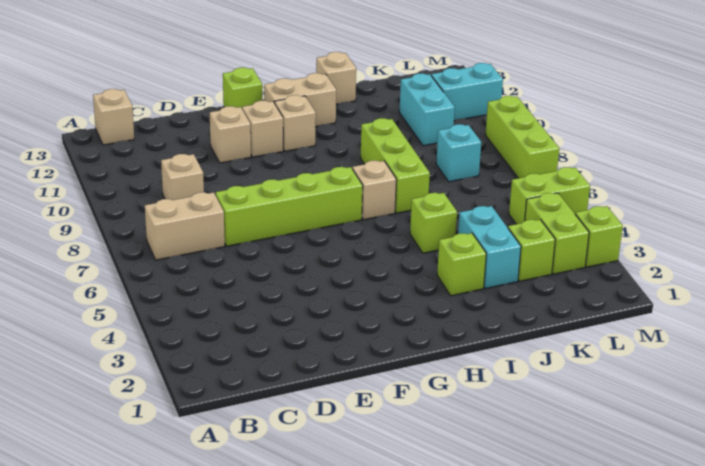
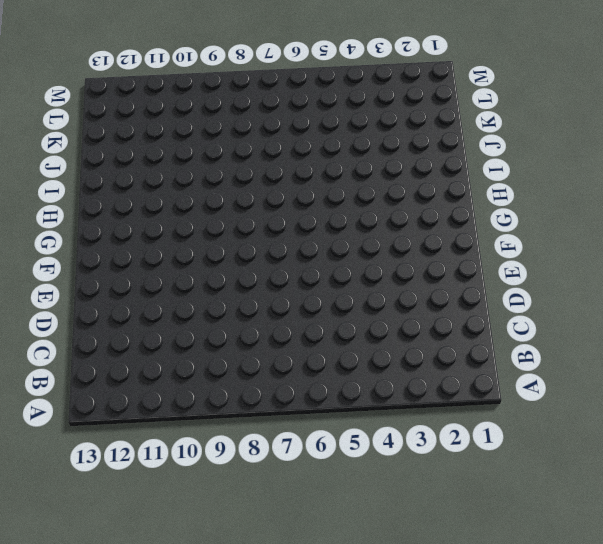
none -> tan brick B7:C7 level 1
none -> tan brick B13 level 1
none -> tan brick C9 level 1

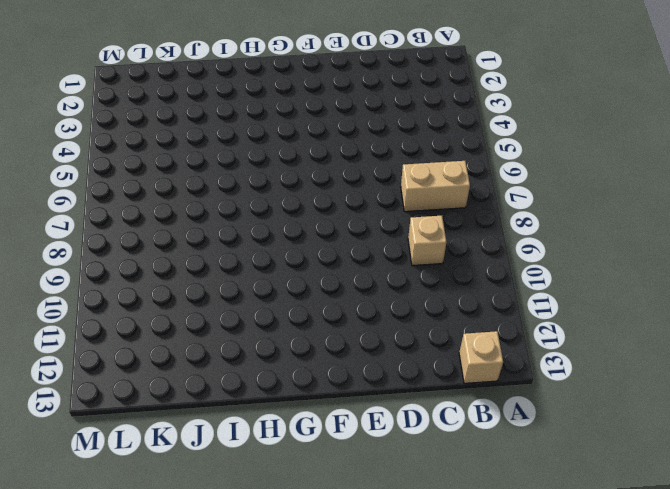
none -> lime brick D7:G7 level 1
none -> tan brick E11 level 1
none -> tan brick F11 level 1

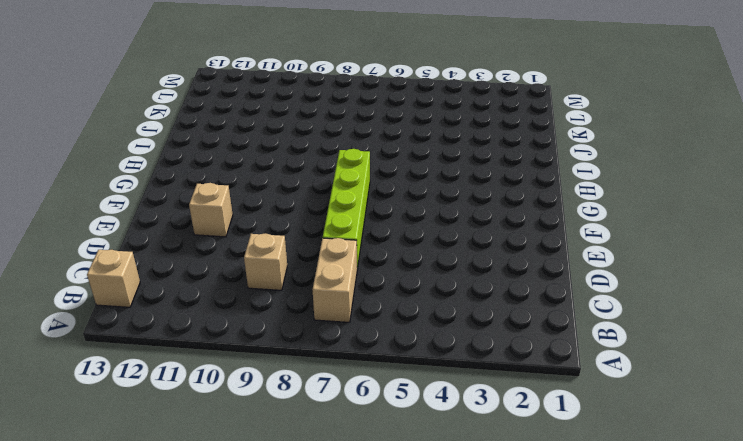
none -> tan brick F11 level 1
none -> lime brick F13 level 1
none -> tan brick G11 level 1

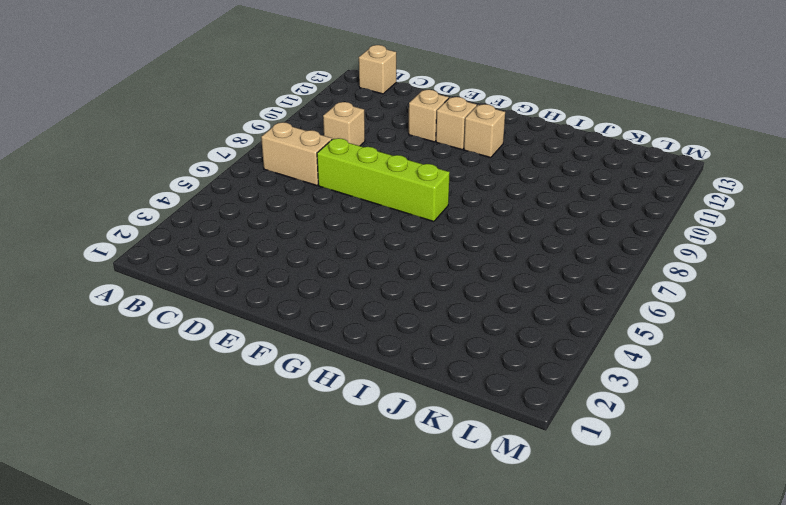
none -> lime brick F13 level 1
none -> tan brick G12:H12 level 1
none -> tan brick H7 level 1

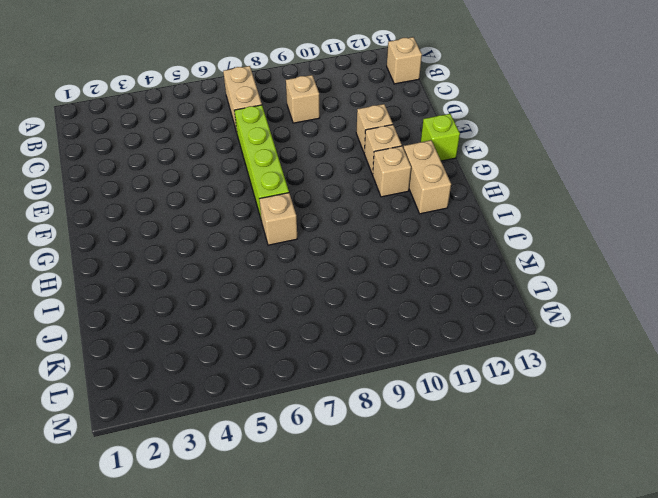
none -> lime brick I3 level 1
none -> lime brick I5 level 1
none -> lime brick I7:I9 level 1

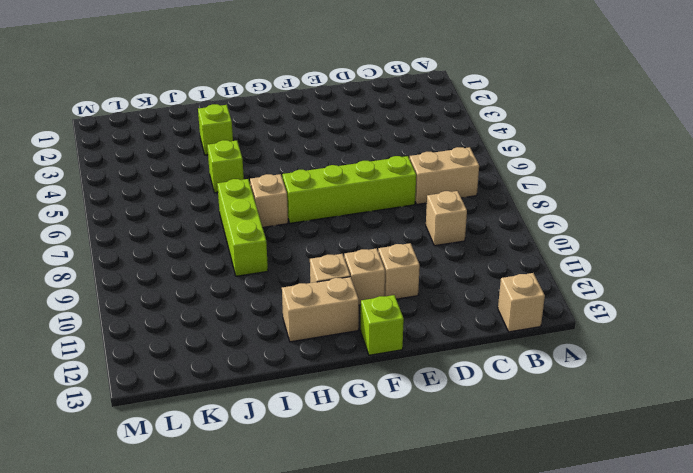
none -> tan brick I13 level 1
none -> cyan brick J3:J4 level 1
none -> lime brick K3 level 1

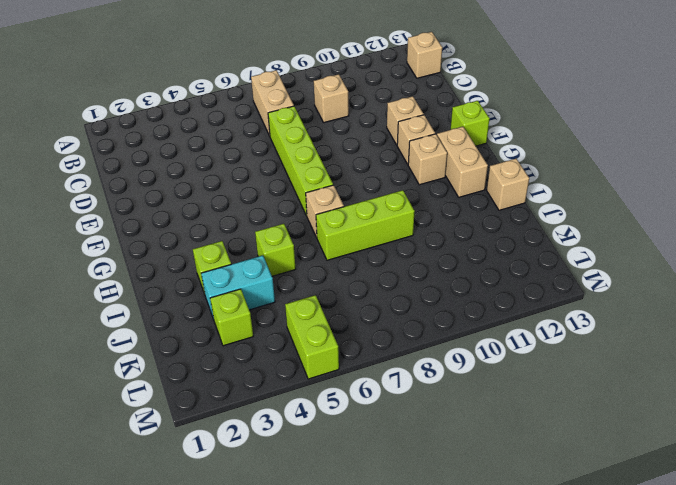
none -> cyan brick K8 level 1
none -> cyan brick K10:K11 level 1
none -> lime brick L3:L4 level 1

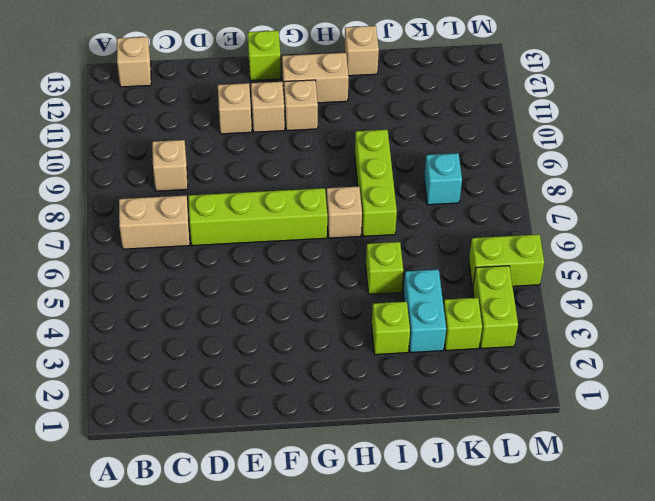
none -> cyan brick K10:K11 level 1
none -> cyan brick L11:M11 level 1
none -> lime brick M3 level 1

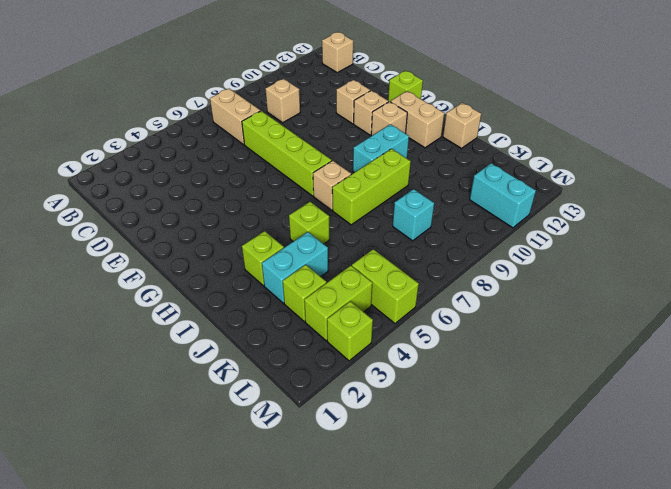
cyan brick H9:H10 level 1 -> cyan brick K10:K11 level 1
none -> lime brick M7:M9 level 1

